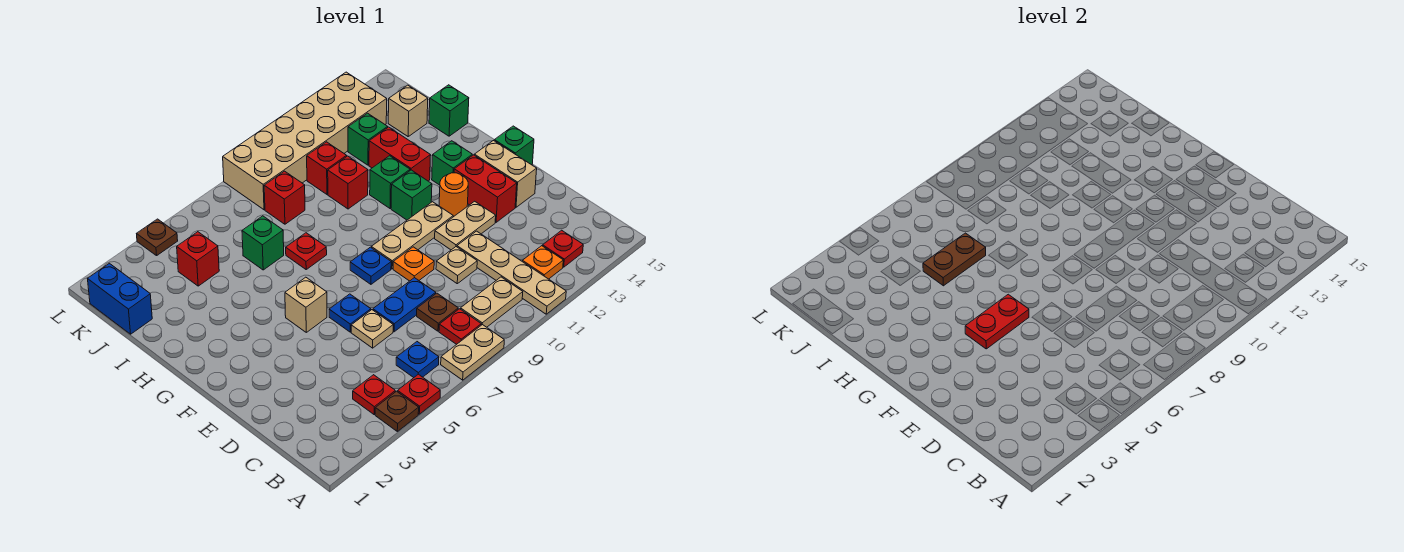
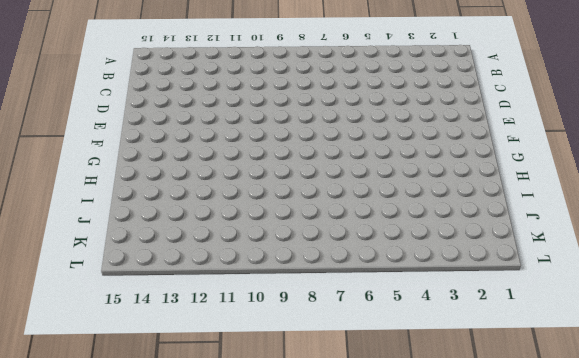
none -> brown plate A4 level 1
none -> red plate A5 level 1
none -> tan plate A7:A8 level 1
none -> tan plate A11:D11 level 1

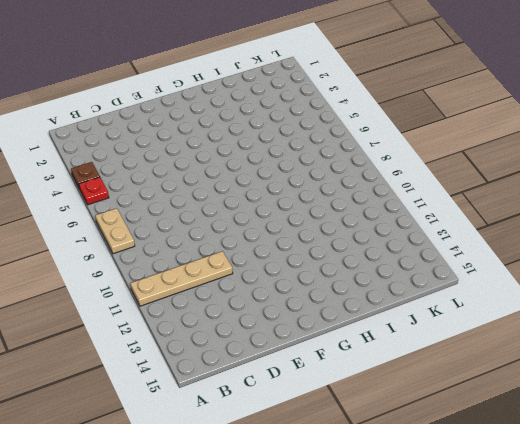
none -> red plate B4 level 1
none -> blue plate B6 level 1
none -> red plate B8 level 1
none -> tan plate B9:B10 level 1

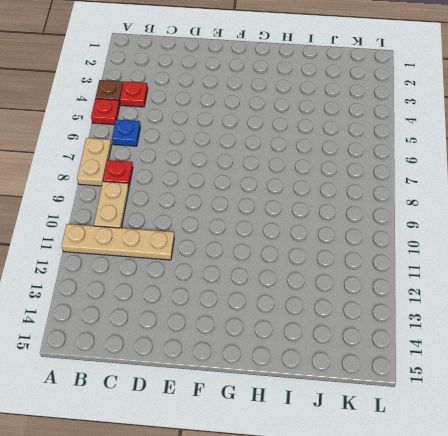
none -> orange plate B12 level 1
none -> red plate B13 level 1
none -> brown plate C8 level 1
none -> tan plate D6 level 1

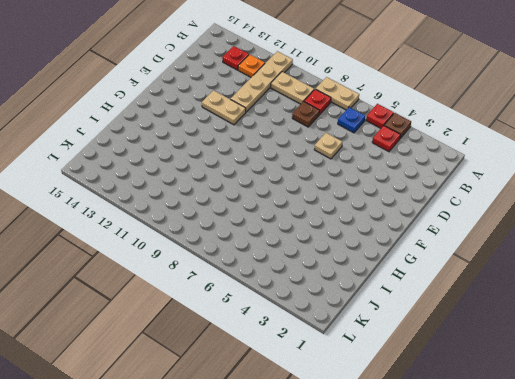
none -> blue plate D7:D8 level 1
none -> tan plate D10 level 1
none -> blue plate E6 level 1
none -> orange plate E9 level 1

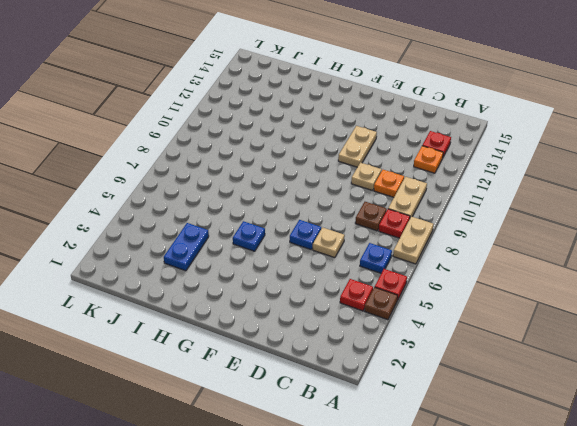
orange plate C10 level 1 -> orange plate E9 level 1
blue plate G5 level 1 -> blue plate F8 level 1
blue plate I3:I4 level 1 -> blue plate D7:D8 level 1
none -> tan plate A11:D11 level 1
none -> red brick E13:F13 level 1
none -> tan brick E14:F14 level 1
none -> tan brick F5 level 1

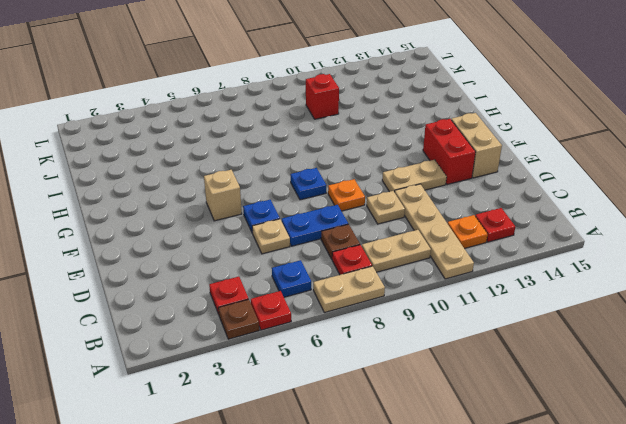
none -> tan plate F9:F11 level 1
none -> orange round brick F12 level 1
none -> green brick F15 level 1
none -> green brick G11 level 1

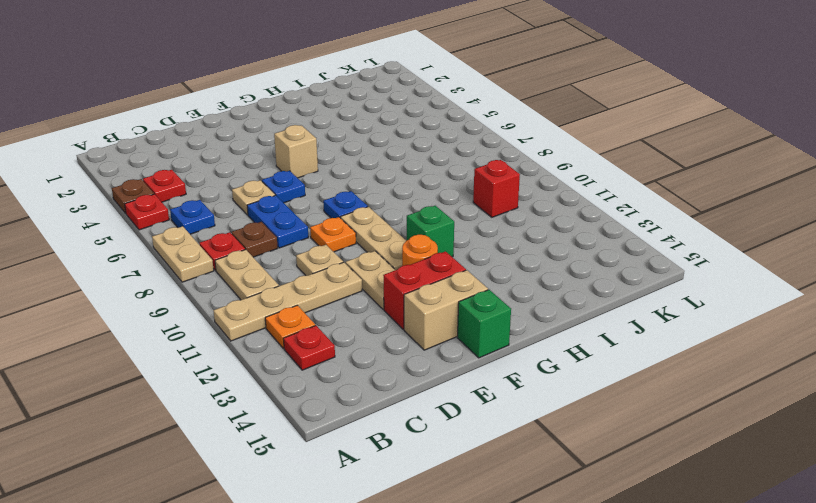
none -> green brick G13 level 1
none -> red plate H7 level 1
none -> green brick H11 level 1
none -> red brick H12:I12 level 1

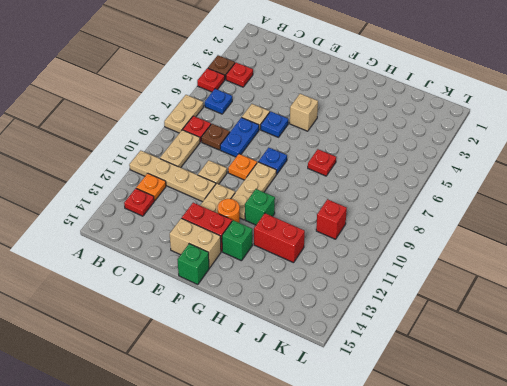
none -> green brick H11 level 1
none -> green brick I6 level 1
none -> red brick I10 level 1
none -> green brick I15 level 1

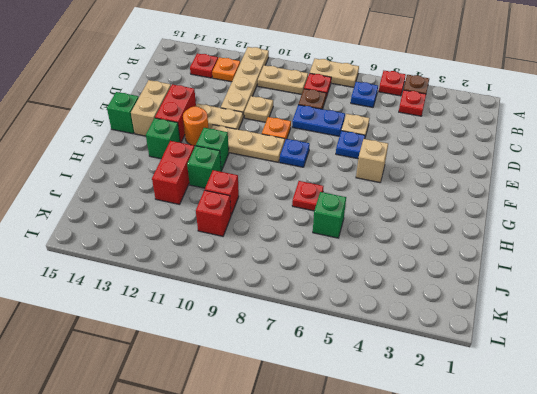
none -> green brick I15 level 1
none -> blue brick J1:K1 level 1
none -> red brick J4 level 1
none -> red brick J8 level 1

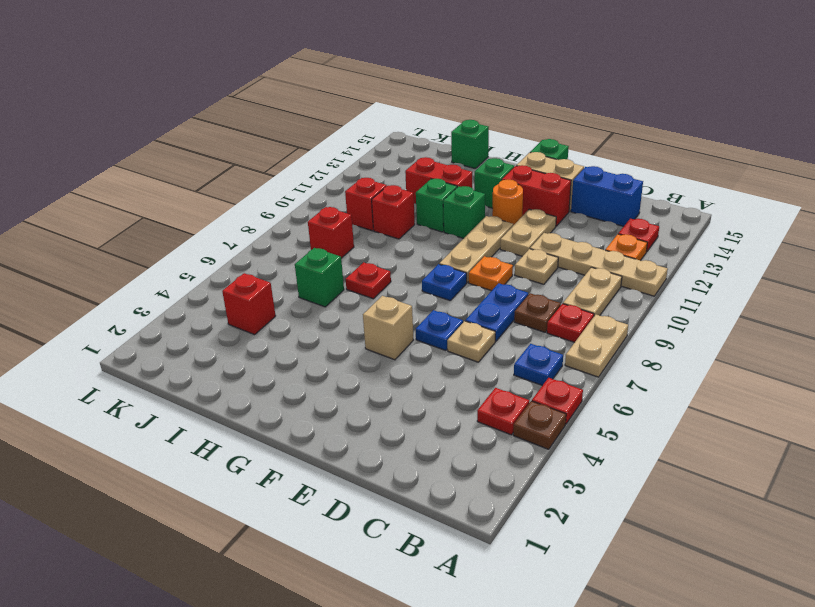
blue brick C14:D14 level 1 -> blue brick J1:K1 level 1
none -> green brick J12 level 1
none -> tan brick J14 level 1
none -> tan brick K8:L13 level 1
none -> brown plate L4 level 1

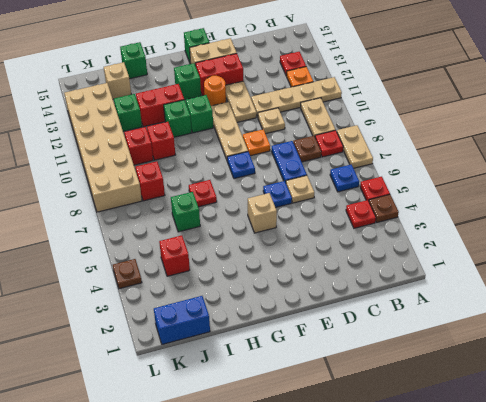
none -> red plate F4:F5 level 2
none -> brown plate I5:I6 level 2

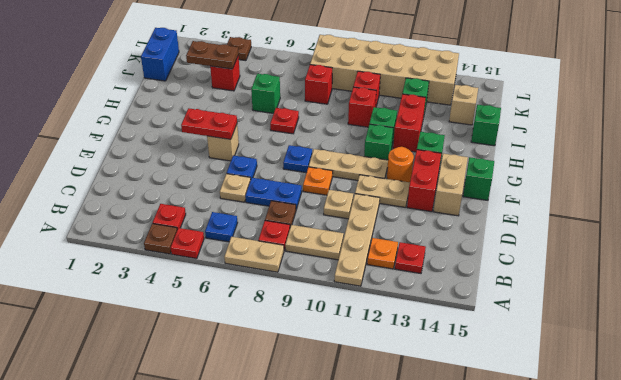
brown plate J3:J4 level 2 -> brown plate I5:I6 level 2

